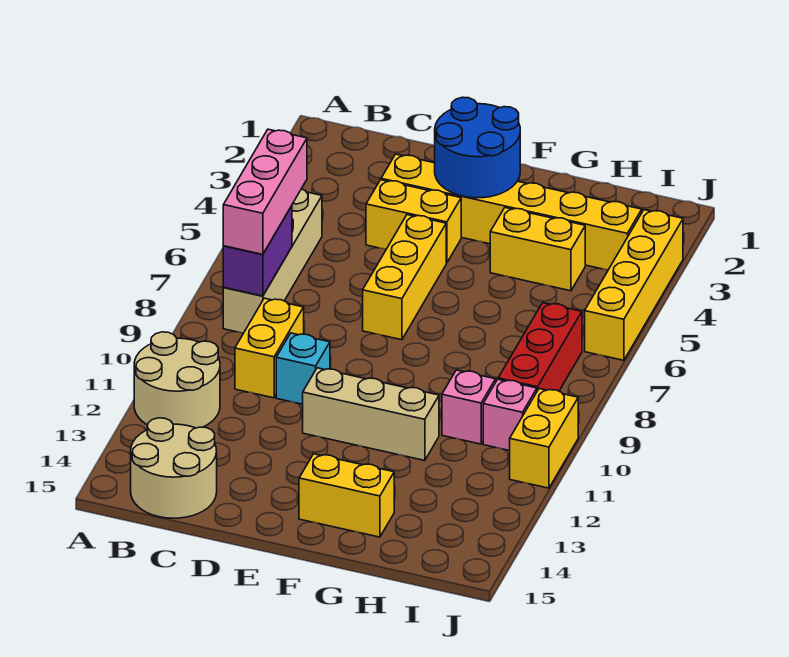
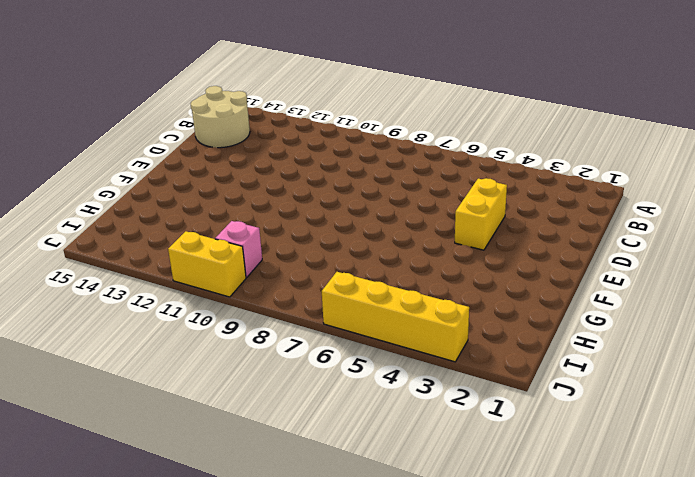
none -> tan round brick A11:B12 level 1
none -> tan brick B5:B8 level 1
none -> yellow brick C9:C10 level 1

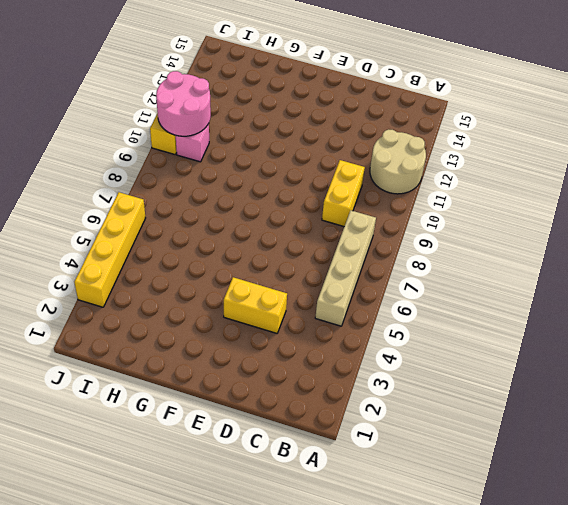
pink round brick I10:J11 level 2 -> none
none -> tan round brick B14:C15 level 1
none -> yellow brick D3:I3 level 1
none -> cyan brick D10 level 1

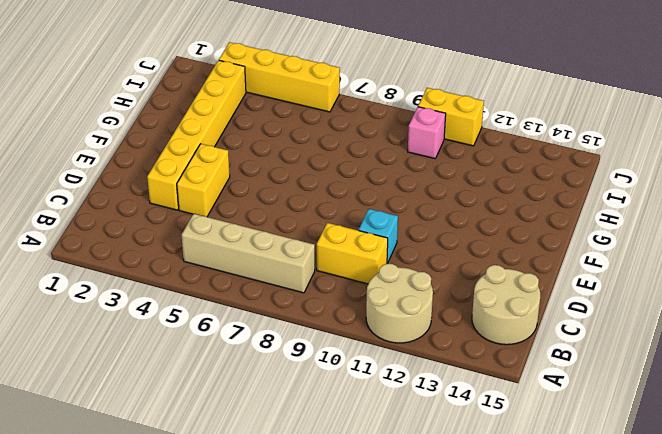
none -> yellow brick E5:E7 level 1
none -> tan brick E11:G11 level 1
none -> yellow brick F14:G14 level 1

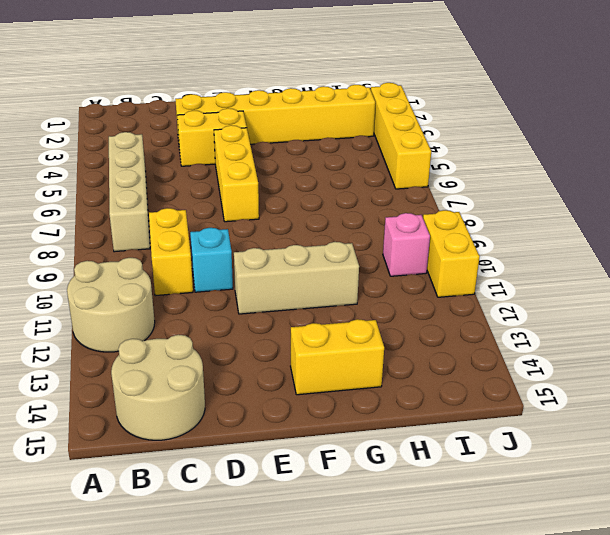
none -> yellow brick G4:H4 level 1
none -> pink brick H10 level 1
none -> red brick I7:I9 level 1

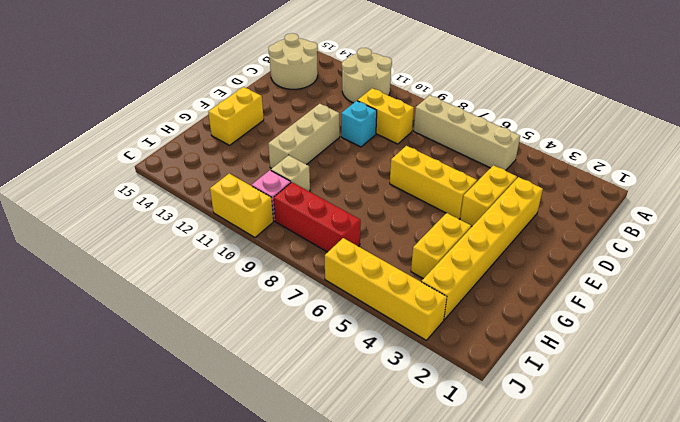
tan brick H10 level 1 -> pink brick H10 level 1
none -> purple brick B7:B8 level 2
none -> blue round brick E2:F3 level 2
none -> pink brick B6:B8 level 3

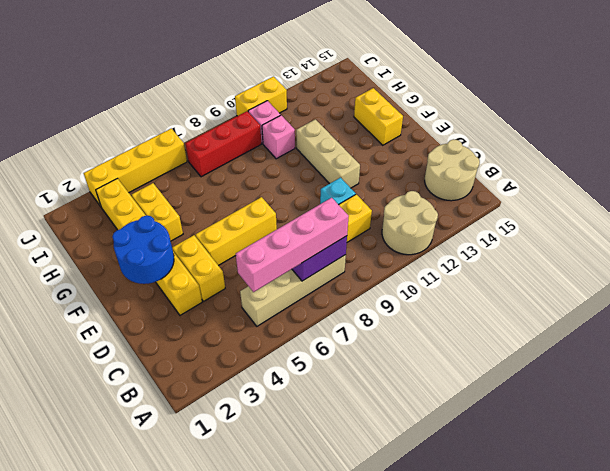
pink brick B5:B8 level 3 -> pink brick B6:B8 level 3

